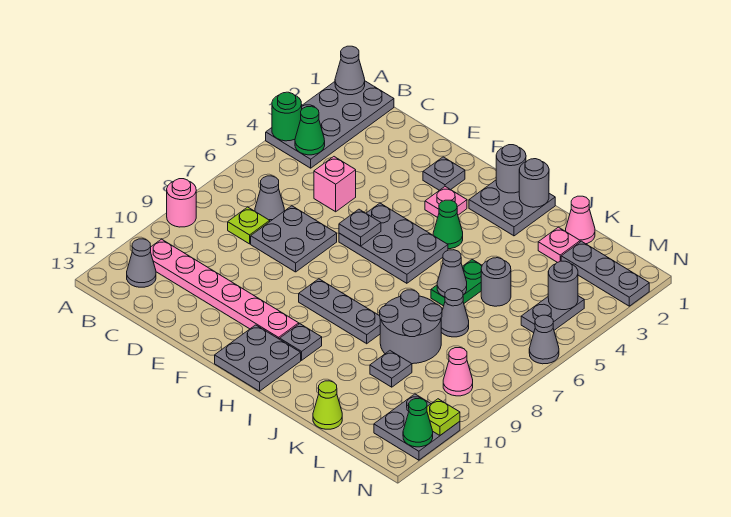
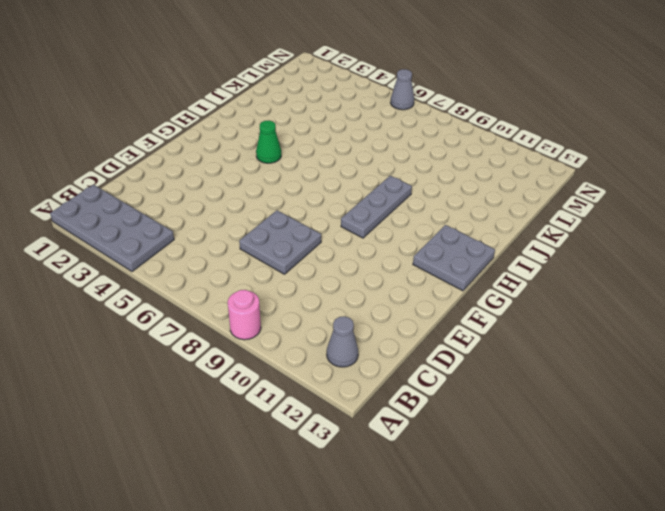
none -> pink plate B11:G11 level 1
none -> grey cone C7 level 1
none -> lime plate C8 level 1
none -> pink brick D5 level 1

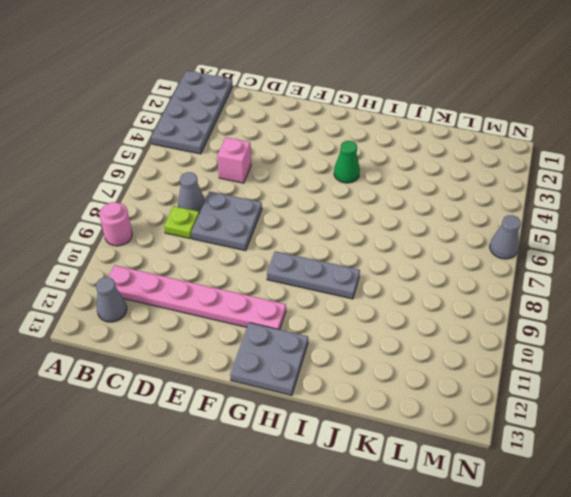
none -> grey plate F2 level 1
none -> grey plate F5:H6 level 1
none -> pink plate G3 level 1
none -> grey plate H1:I2 level 1

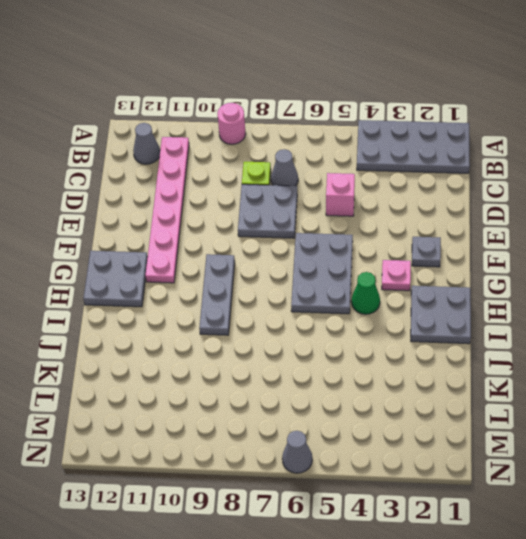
none -> grey plate H11 level 1
none -> green plate J5:J6 level 1
none -> grey round brick J8:K9 level 1
none -> pink cone K1 level 1

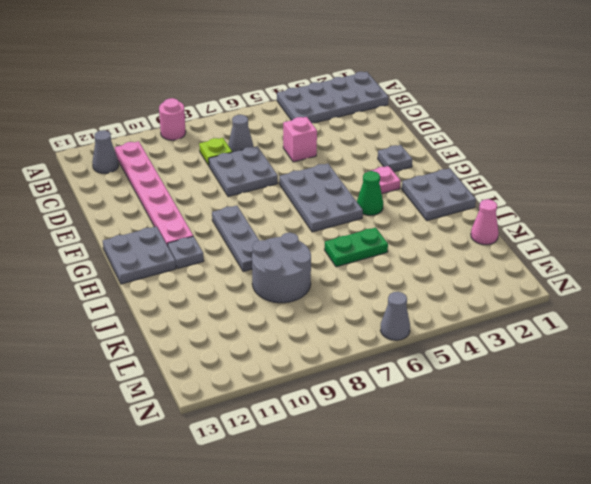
none -> pink plate K2 level 1
none -> grey round brick K5 level 1
none -> grey cone K7 level 1
none -> grey plate K10 level 1

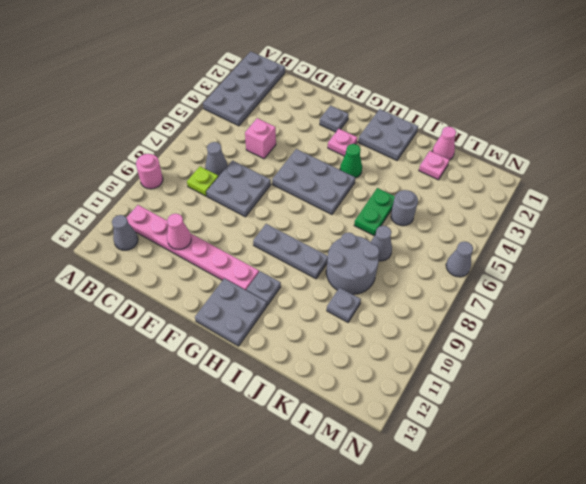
pink cone D11 level 2 -> pink cone M9 level 1
none -> lime cone K13 level 1
none -> grey plate L2:N2 level 1
none -> grey plate M4:M5 level 1
none -> grey plate M11:N12 level 1

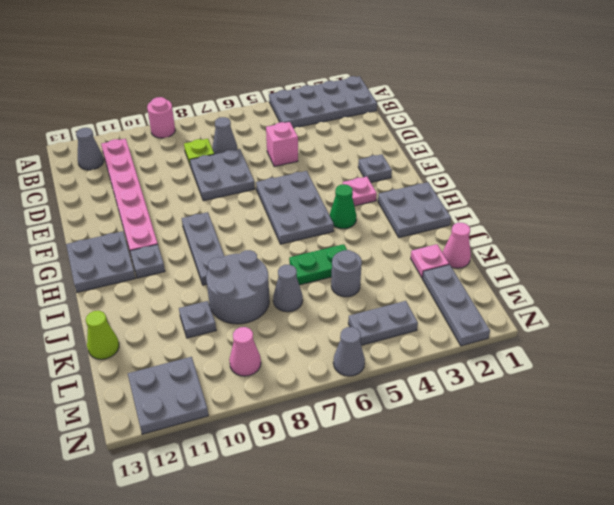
none -> grey cone A1 level 2
none -> green round brick A4 level 2
none -> green cone B4 level 2
none -> grey plate F6 level 2

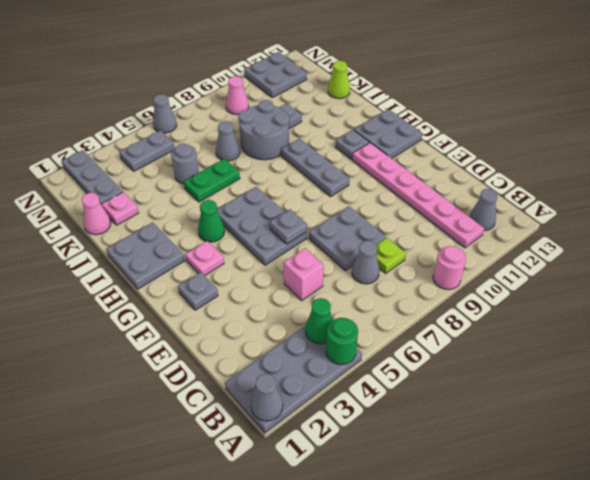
none -> grey round brick H1 level 2
none -> grey round brick I1 level 2
none -> grey cone J6 level 2
none -> grey round brick M4 level 2

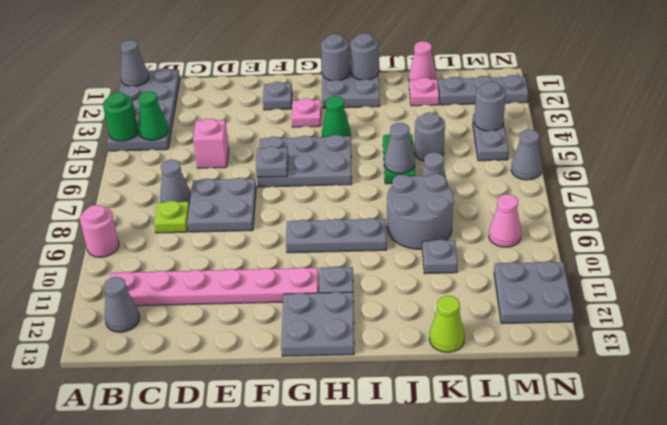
none -> lime plate N11 level 2
none -> green cone N12 level 2

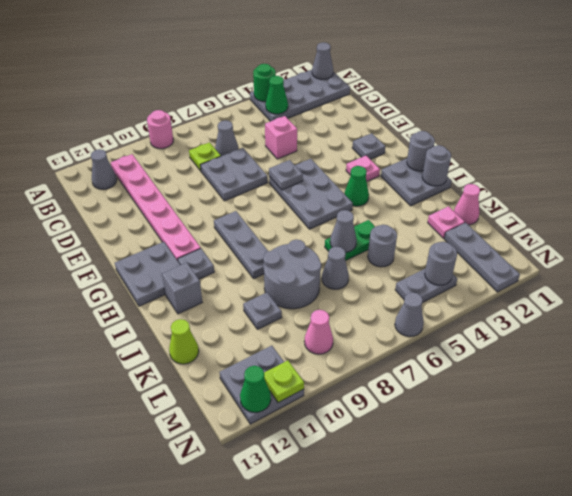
grey brick I12 level 1 -> none

